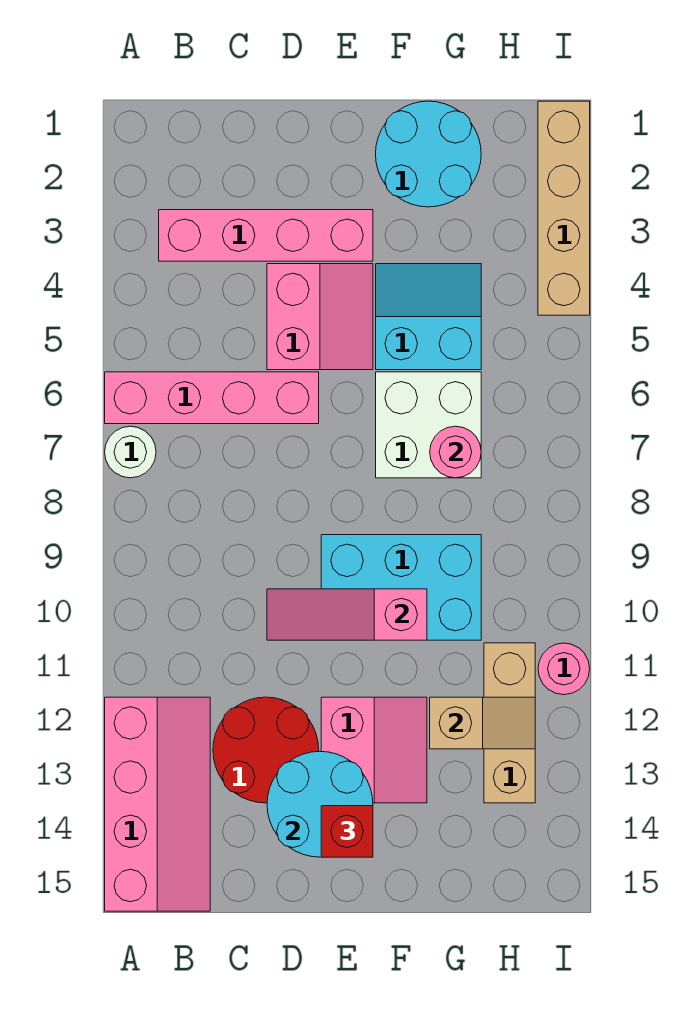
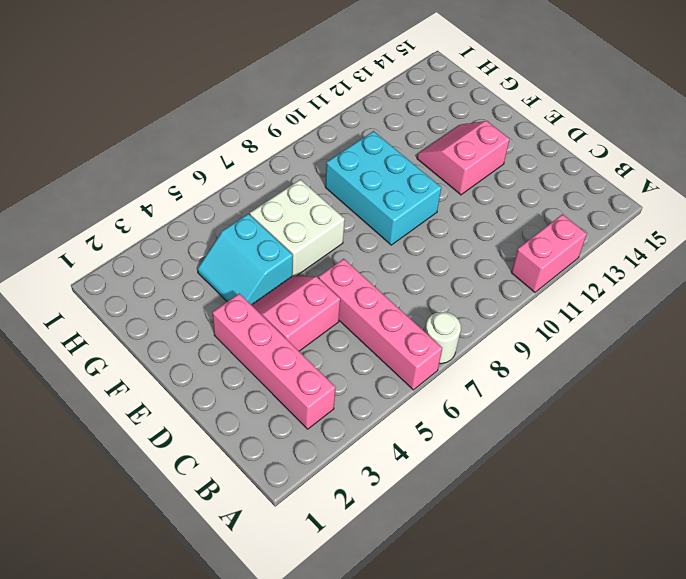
pink brick A11:A12 level 1 -> pink slope A12:B15 level 1 top A
none -> red round brick C12:D13 level 1
none -> cyan round brick F1:G2 level 1
none -> tan brick H11:H13 level 1

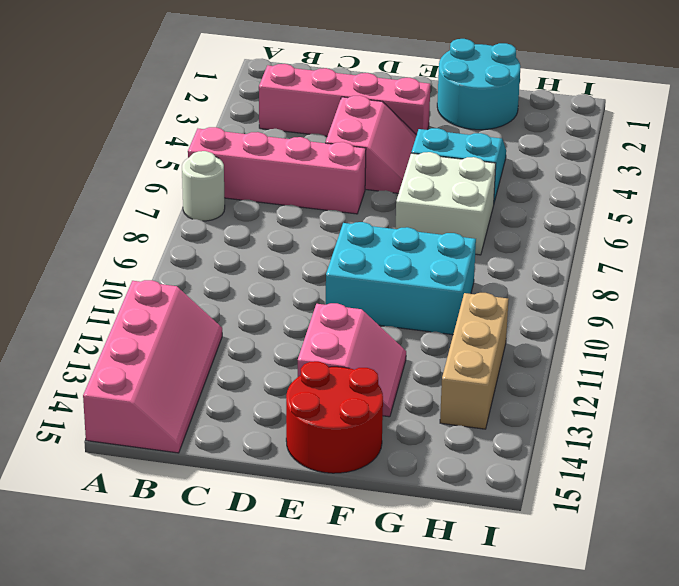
red round brick E14:F15 level 1 -> red round brick C12:D13 level 1
none -> tan brick I1:I4 level 1
none -> pink round brick I11 level 1
none -> pink slope D10:F10 level 2 top F

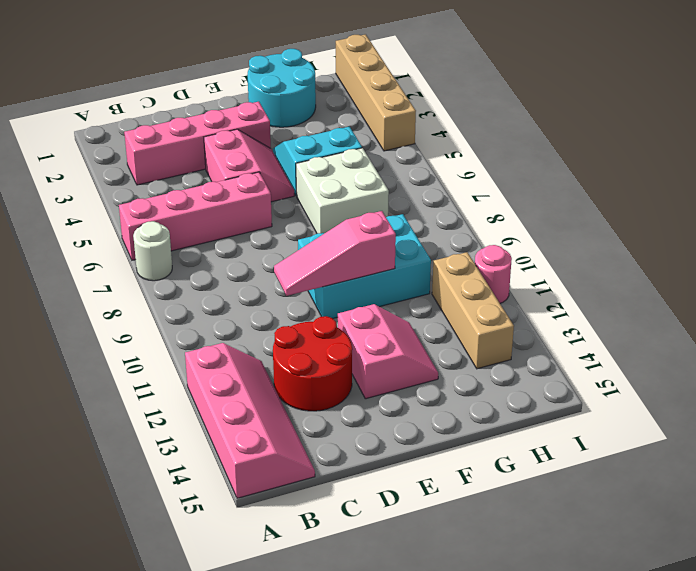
none -> cyan round brick D13:E14 level 2
none -> pink round brick G7 level 2
none -> tan slope G12:H12 level 2 top G

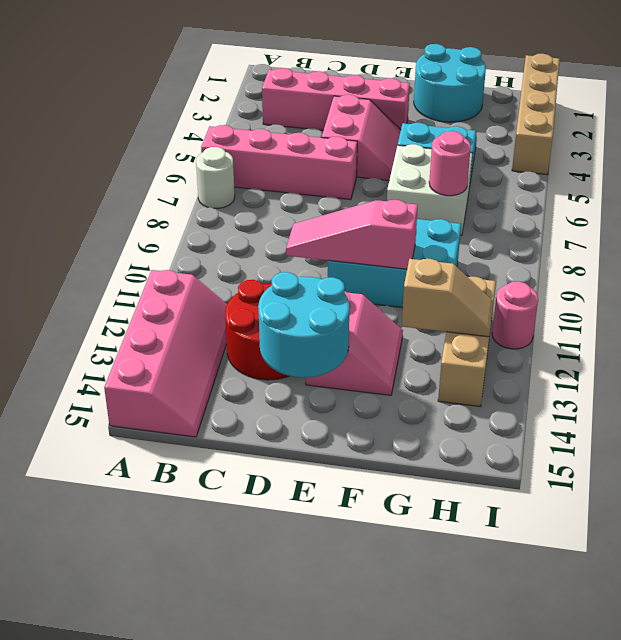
none -> red brick E14 level 3

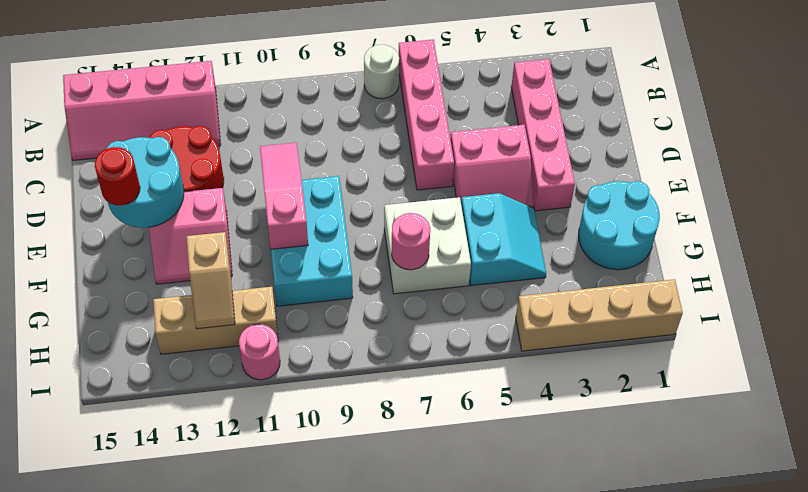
red round brick E14 level 3 -> red brick E14 level 3

